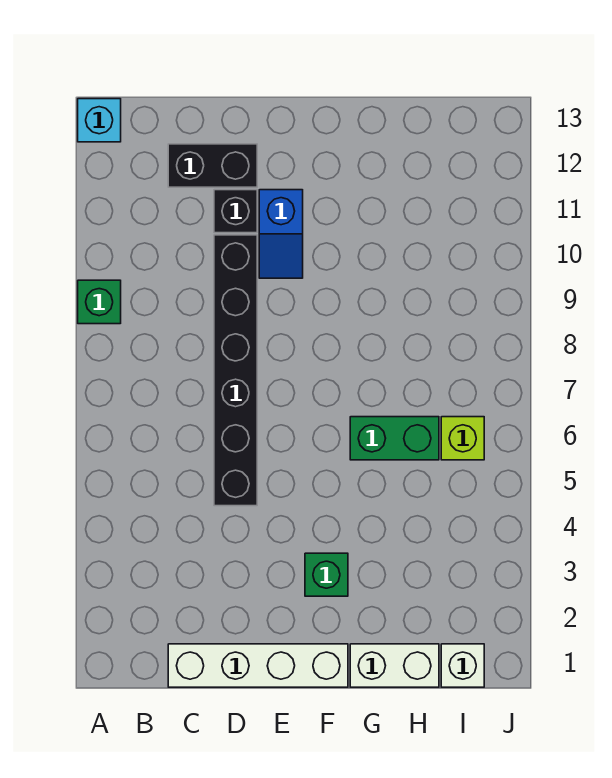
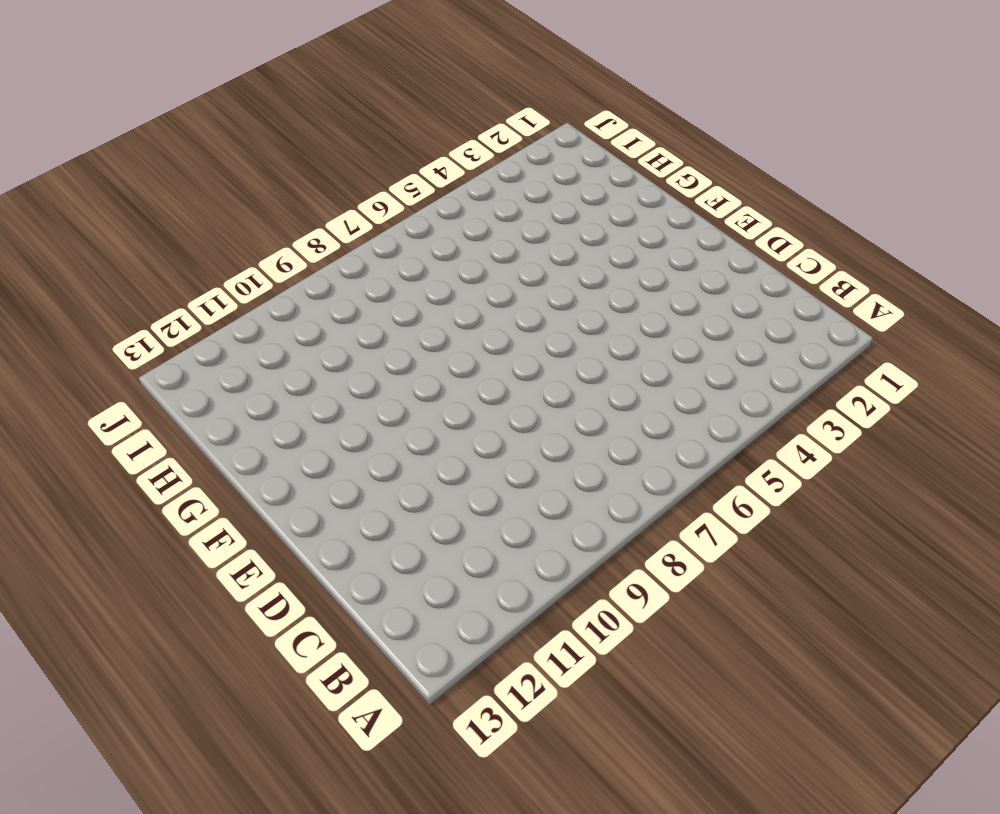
none -> green brick A9 level 1
none -> cyan brick A13 level 1
none -> white brick C1:F1 level 1

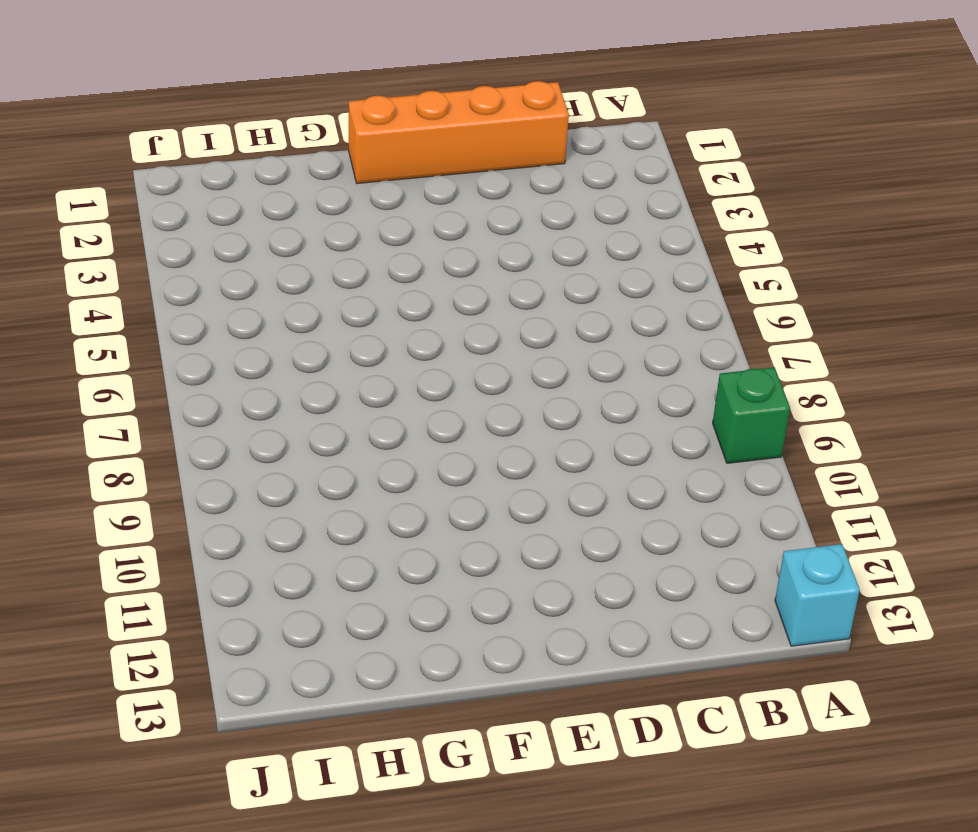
orange brick C1:F1 level 1 -> white brick C1:F1 level 1
none -> black brick C12:D12 level 1
none -> black brick D5:D10 level 1
none -> black brick D11 level 1

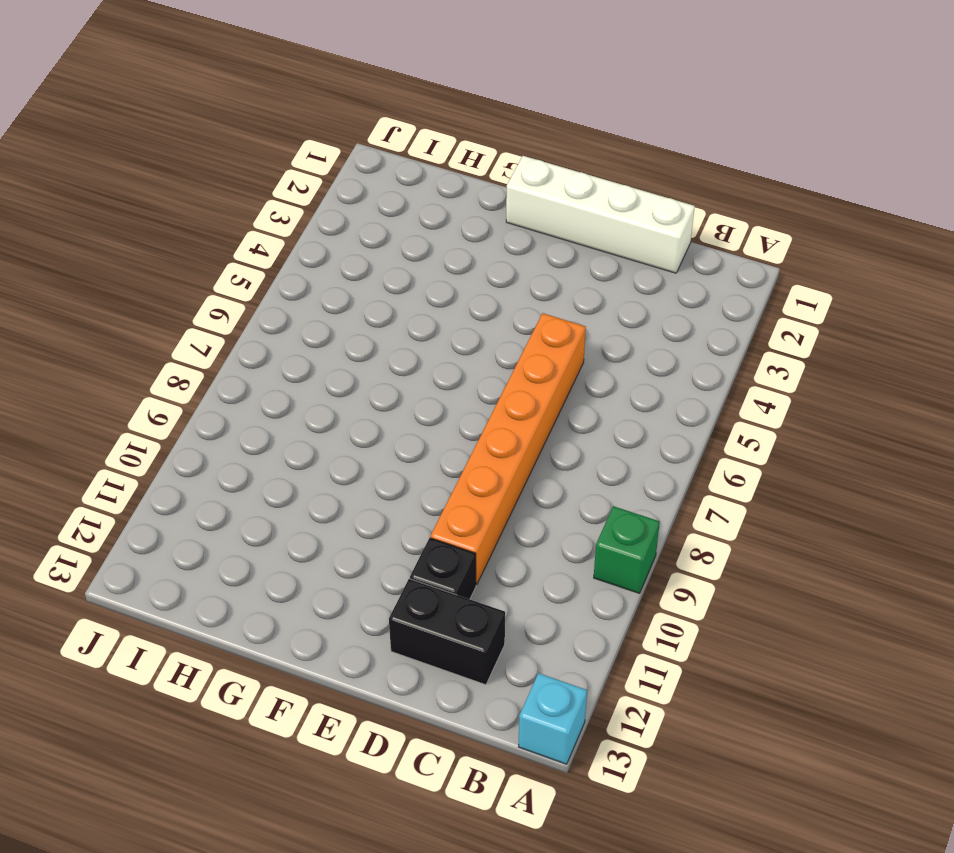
orange brick D5:D10 level 1 -> black brick D5:D10 level 1
none -> blue slope E10:E11 level 1 top 11
none -> green brick F3 level 1
none -> white brick G1:H1 level 1

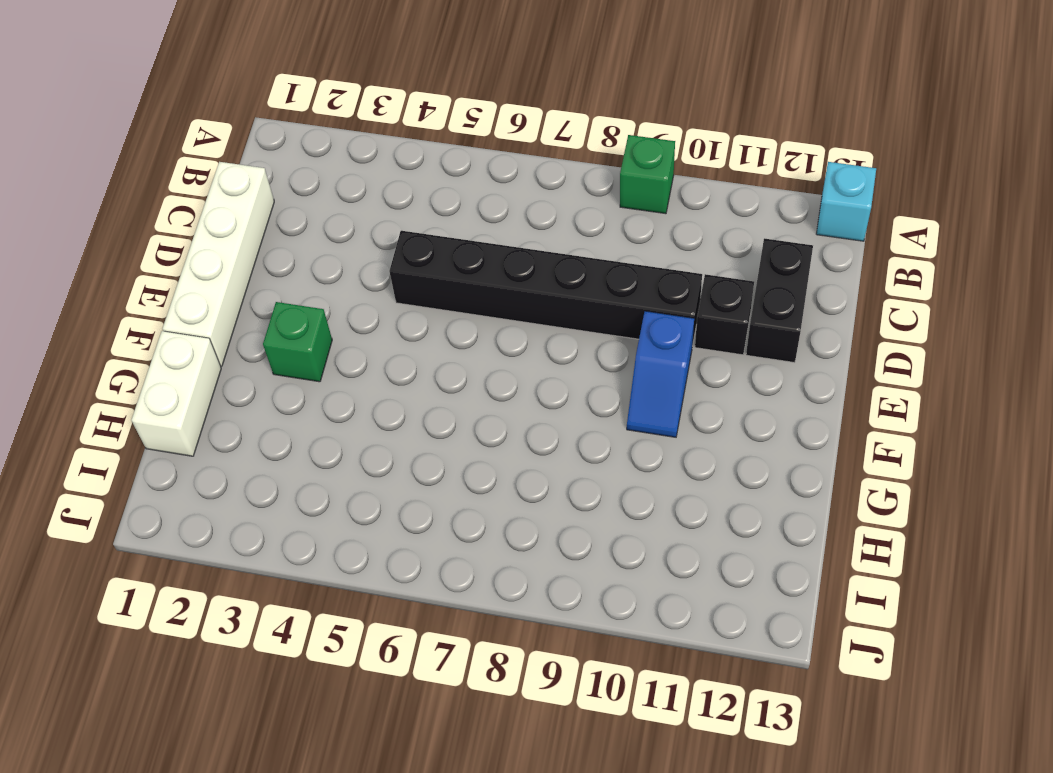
blue slope E10:F10 level 1 top E -> blue slope E10:E11 level 1 top 11
none -> green brick G6:H6 level 1
none -> white brick I1 level 1
none -> lime brick I6 level 1

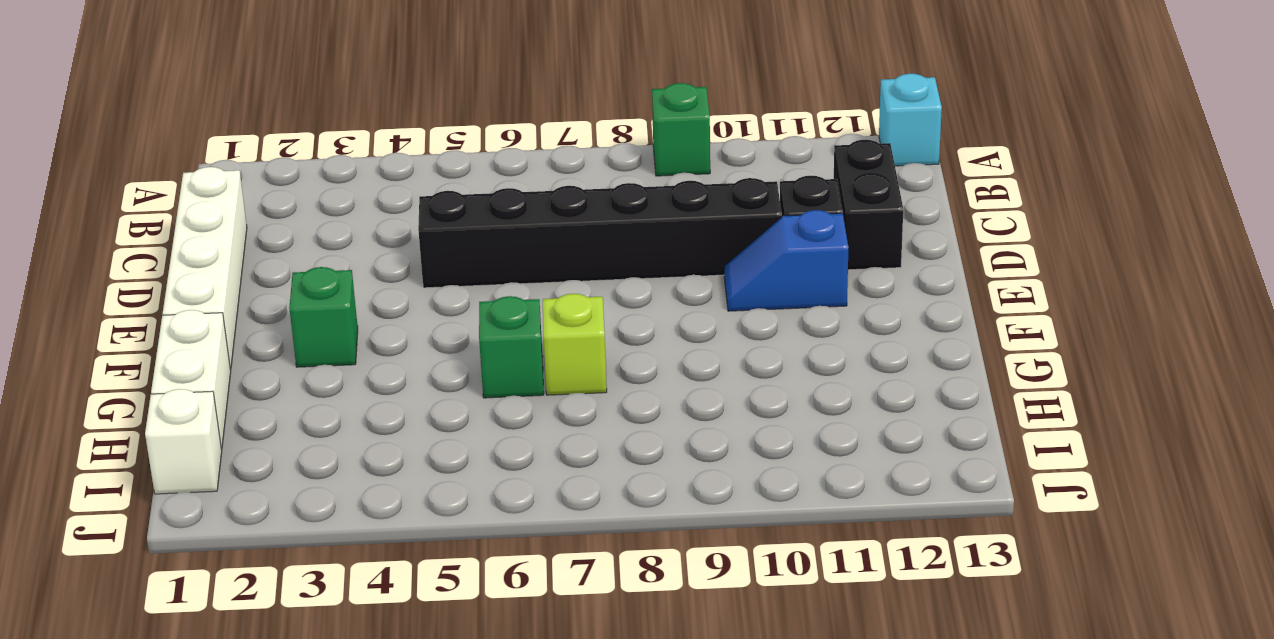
green brick G6 level 1 -> green brick G6:H6 level 1
lime brick G7 level 1 -> lime brick I6 level 1

